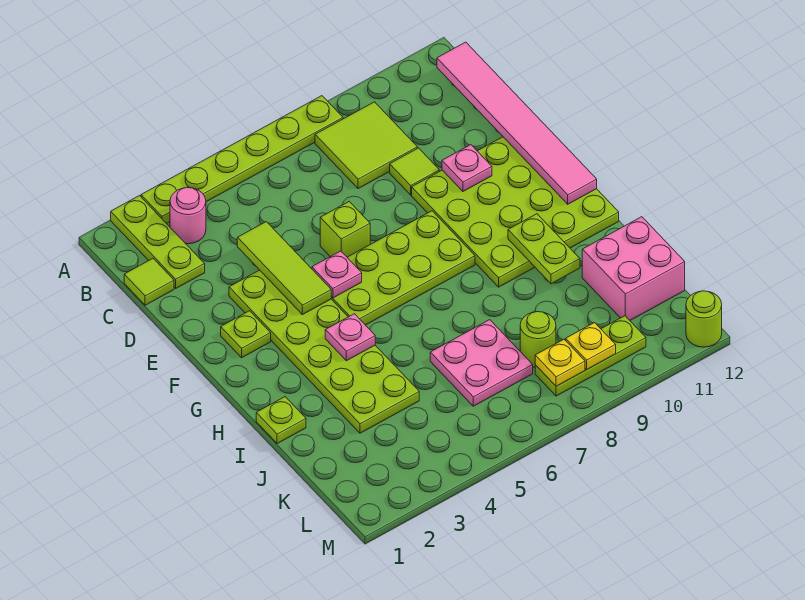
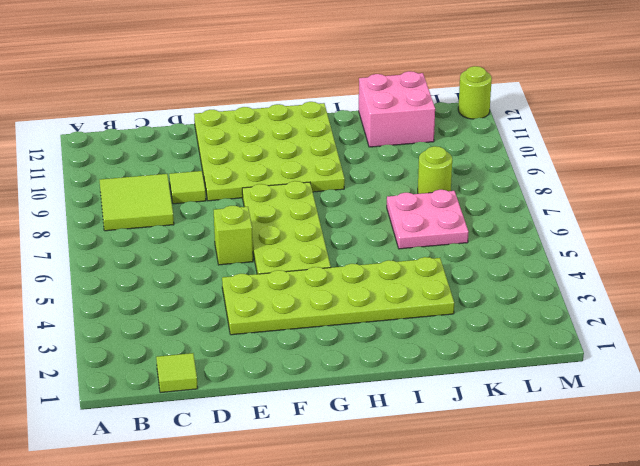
none -> lime plate A2:C2 level 1
none -> lime plate A3:A8 level 1
none -> pink round brick B3 level 1

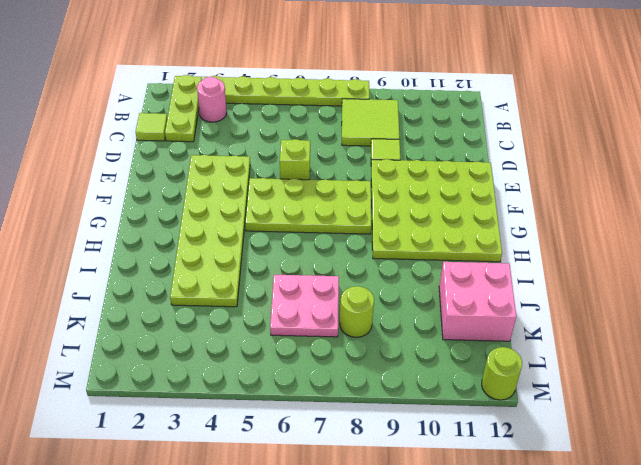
none -> lime plate F2 level 1
none -> lime plate I1 level 1
none -> lime plate L8:L10 level 1

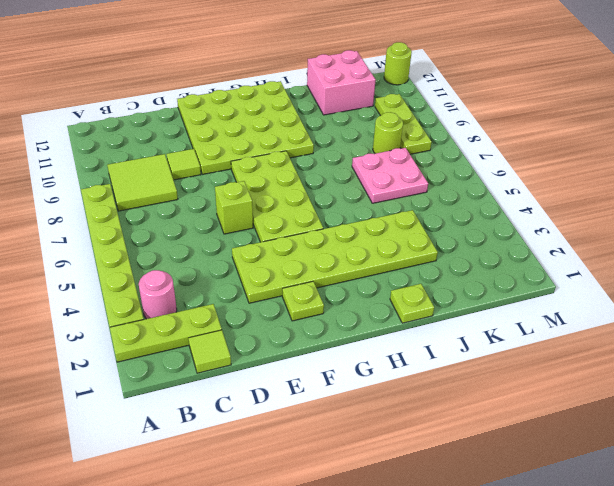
none -> pink tile B12:G12 level 2
none -> lime tile D4:F4 level 2
none -> pink plate E10 level 2

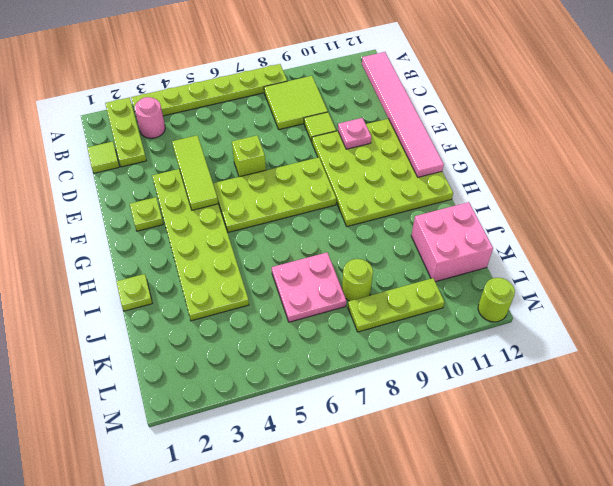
none -> pink plate F5 level 2
none -> pink plate H4 level 2
none -> lime plate H10:I10 level 2

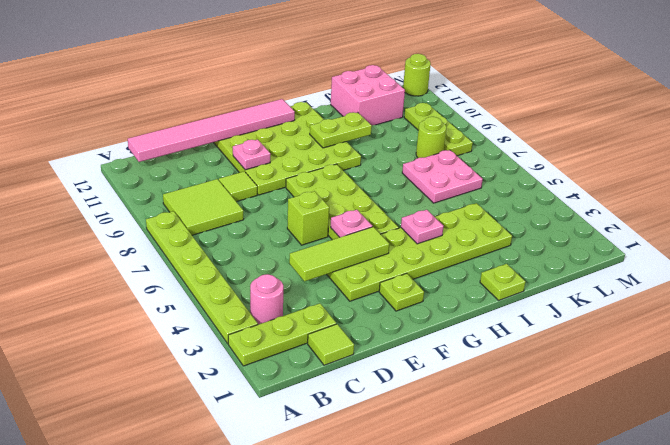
none -> yellow plate L8 level 2
none -> yellow plate L9 level 2

